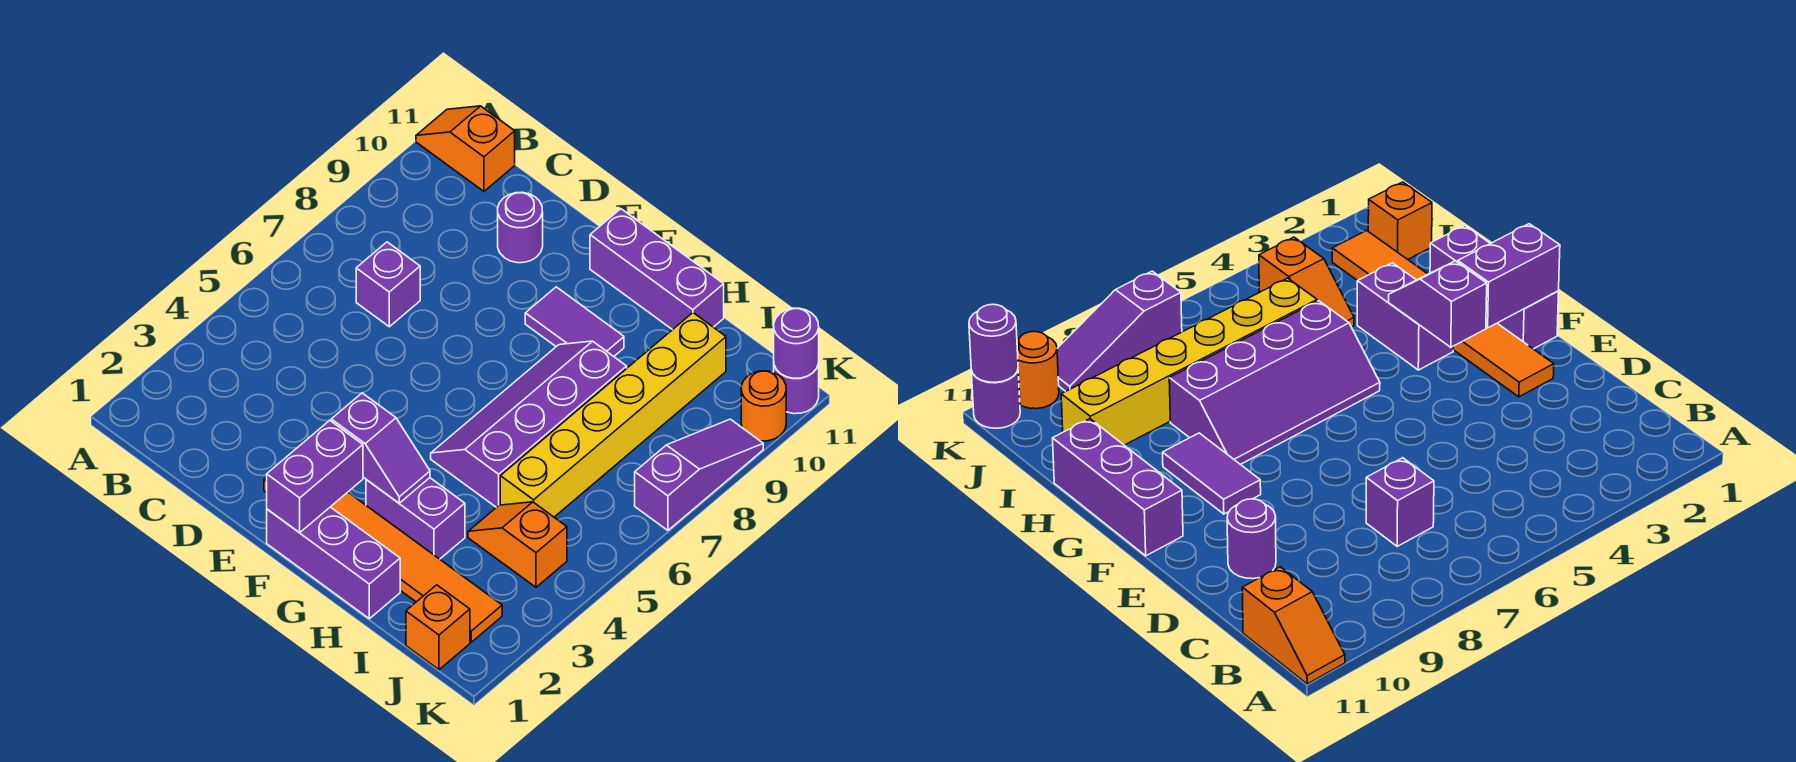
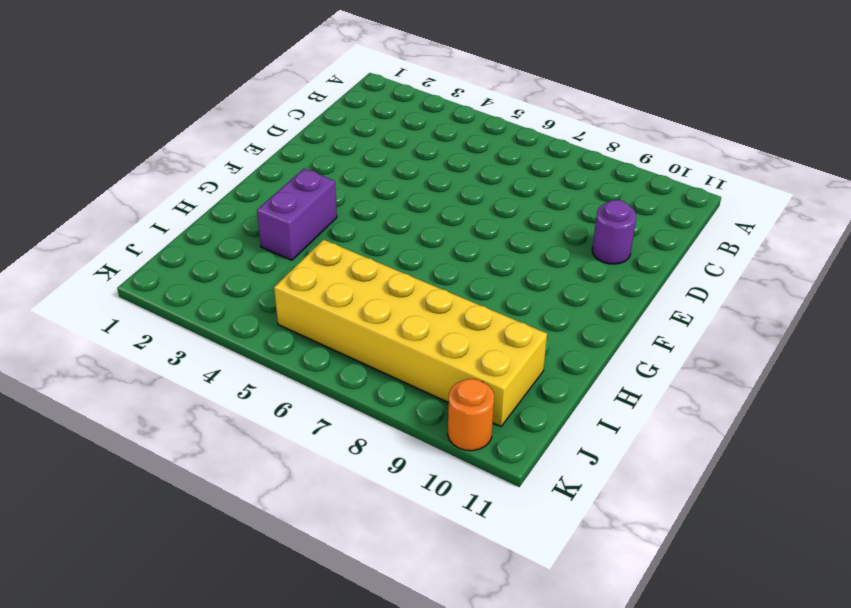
yellow brick I5:J10 level 1 -> yellow brick I5:I10 level 1
none -> orange slope A11:B11 level 1 top B
none -> purple brick C7 level 1
none -> orange tile E2:J2 level 1

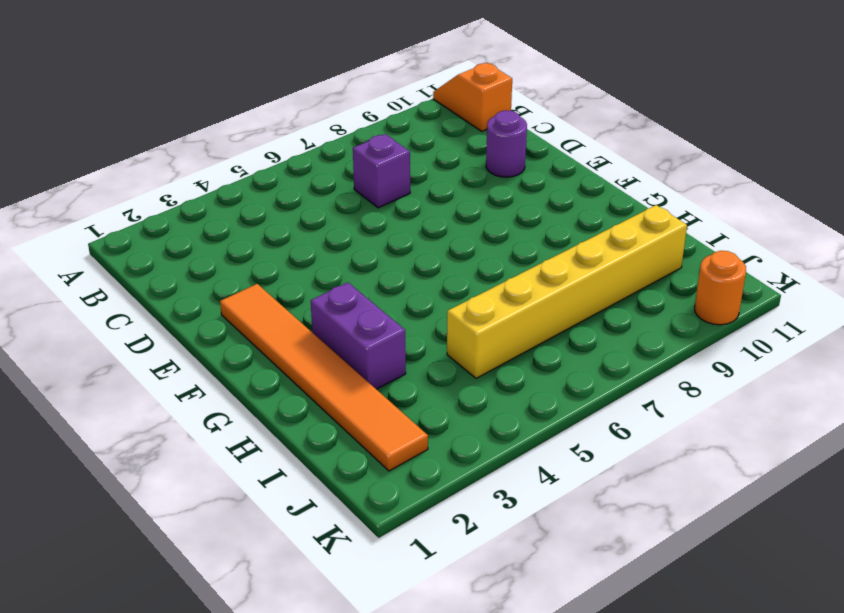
none -> purple brick F1:H1 level 1
none -> purple tile F9:G9 level 1
none -> purple brick F11:H11 level 1

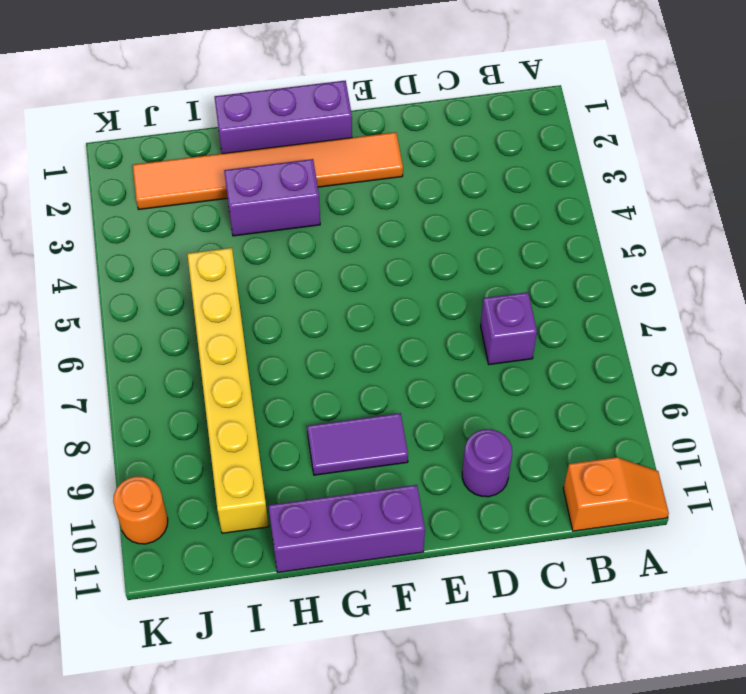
none -> purple slope G5:H8 level 1 top H
none -> orange slope I4:J4 level 1 top J
none -> orange brick J1 level 1

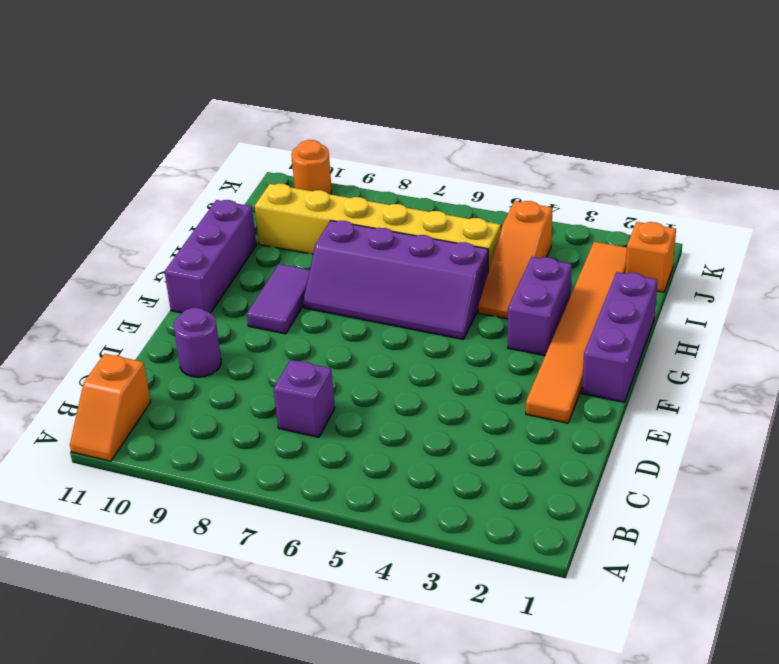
orange slope H4:J4 level 1 top J -> orange slope I4:J4 level 1 top J
none -> purple slope K7:K9 level 1 top 7
none -> purple round brick K11 level 1
none -> purple brick F1:F2 level 2

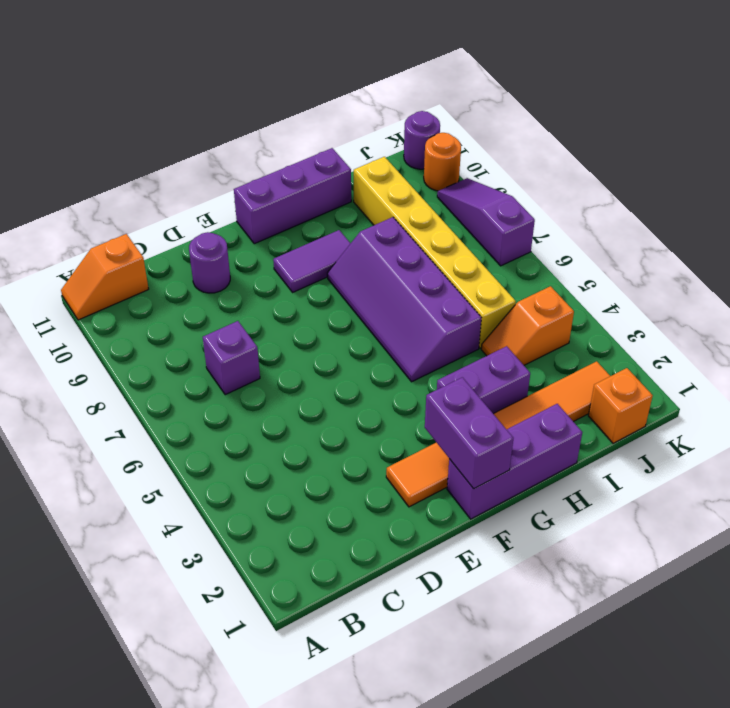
none -> purple slope F3:G3 level 2 top F
none -> purple round brick K11 level 2

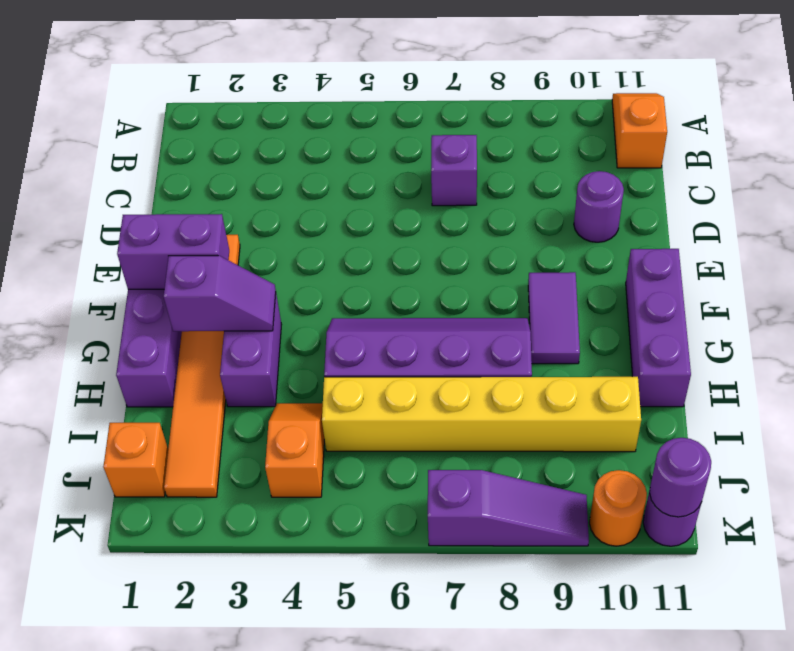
purple slope G2:G3 level 2 top 2 -> purple slope F3:G3 level 2 top F

